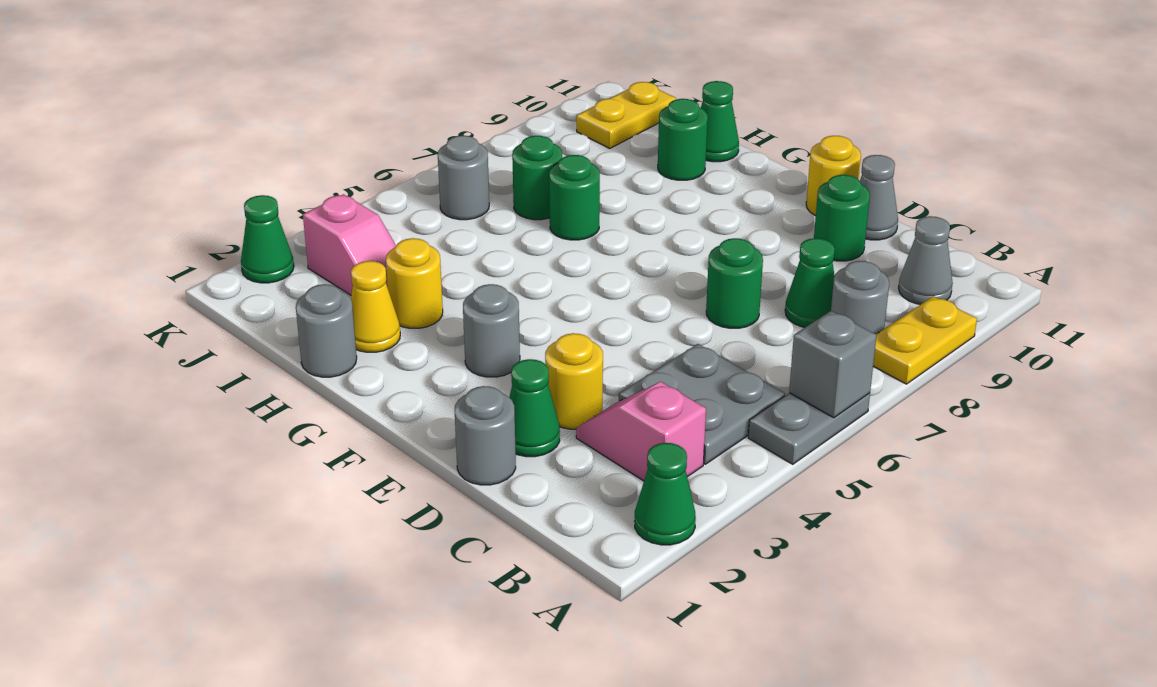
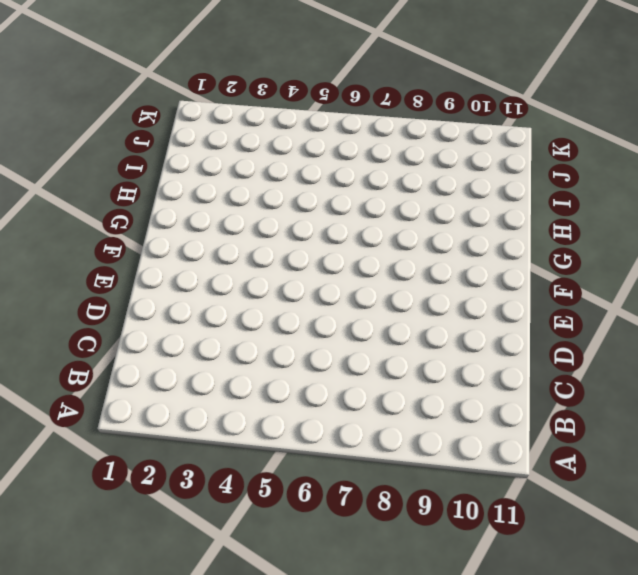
none -> green cone A2 level 1
none -> grey plate A5:A6 level 1
none -> yellow plate A8:A9 level 1

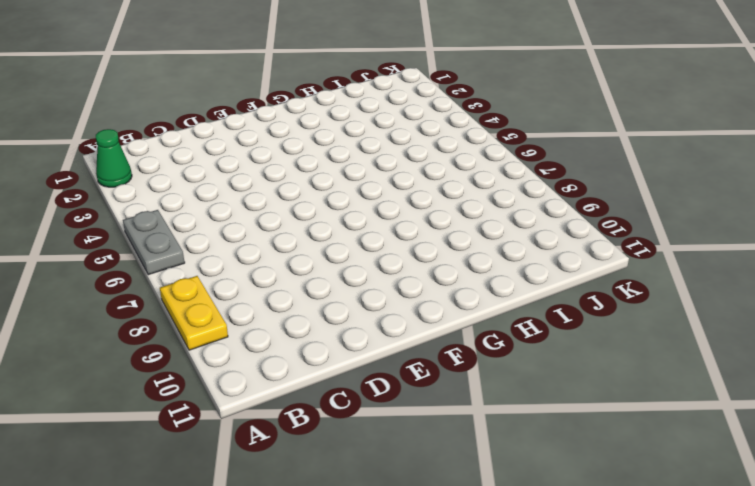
none -> pink slope B3:C3 level 1 top B
none -> grey plate B4:C5 level 1
none -> grey round brick B8 level 1

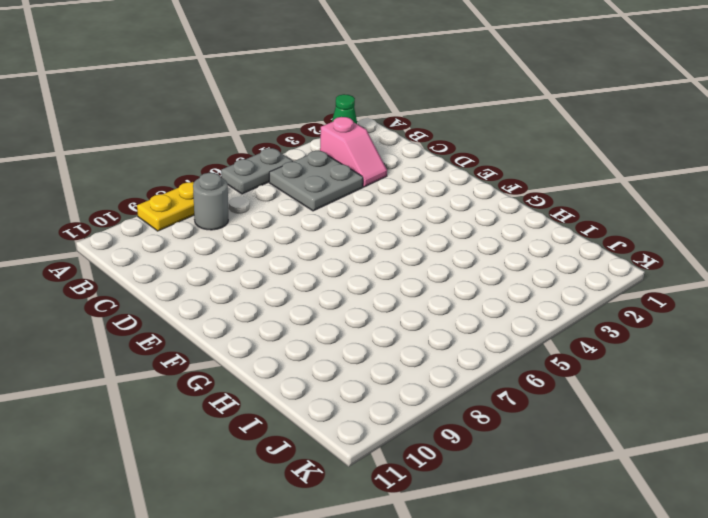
none -> grey cone B10 level 1
none -> green cone C8 level 1
none -> grey round brick D1 level 1

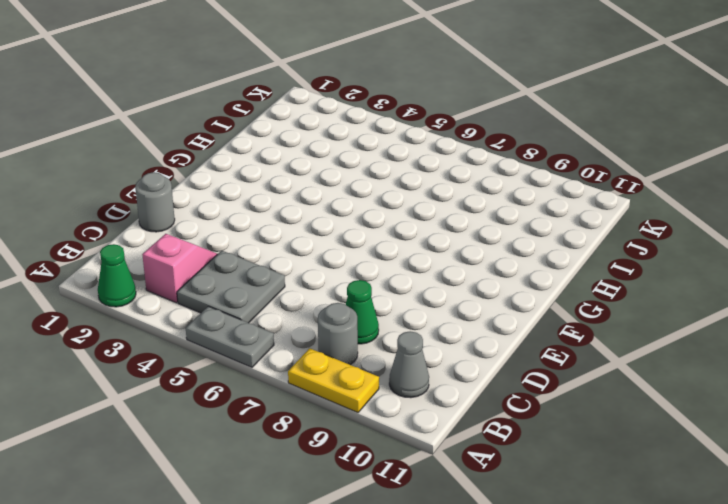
none -> green cone D2 level 1
none -> yellow round brick D3 level 1
none -> green round brick D7 level 1

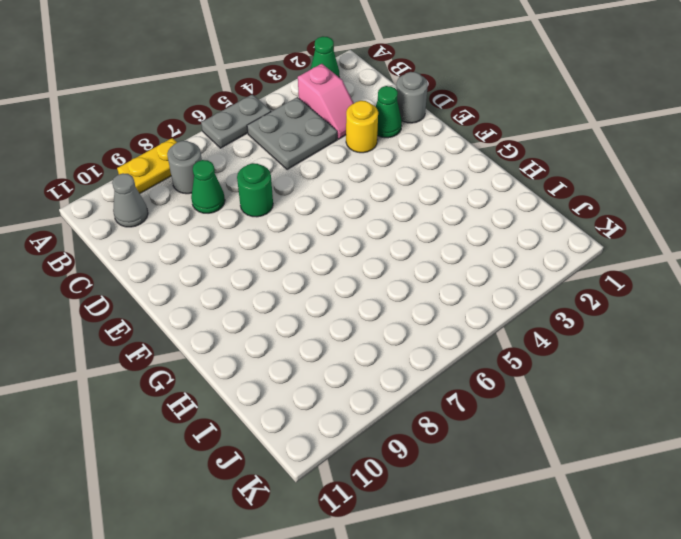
none -> green round brick D10 level 1
none -> grey cone D11 level 1
none -> yellow round brick E11 level 1

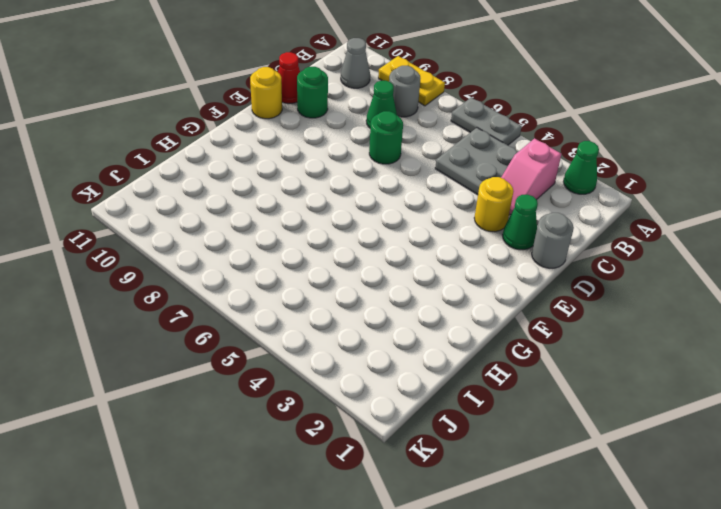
red cone D11 level 1 -> grey cone D11 level 1
none -> grey round brick F3 level 1
none -> grey round brick H1 level 1
none -> yellow cone H2 level 1

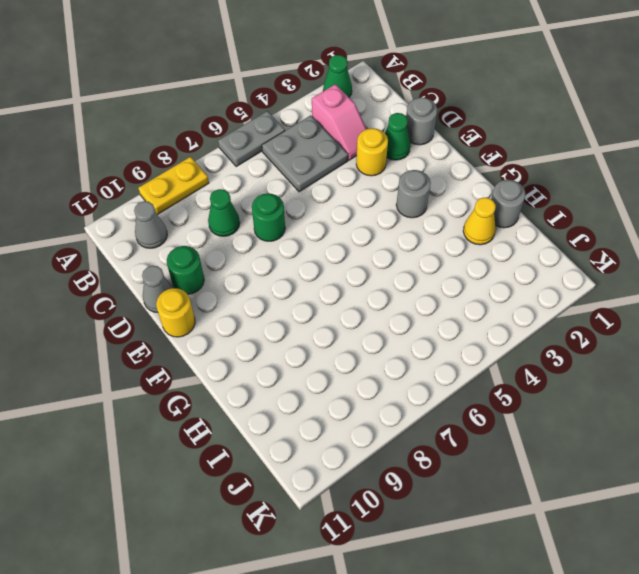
none -> grey round brick B8 level 1
none -> yellow round brick H3 level 1
none -> green round brick H7 level 1

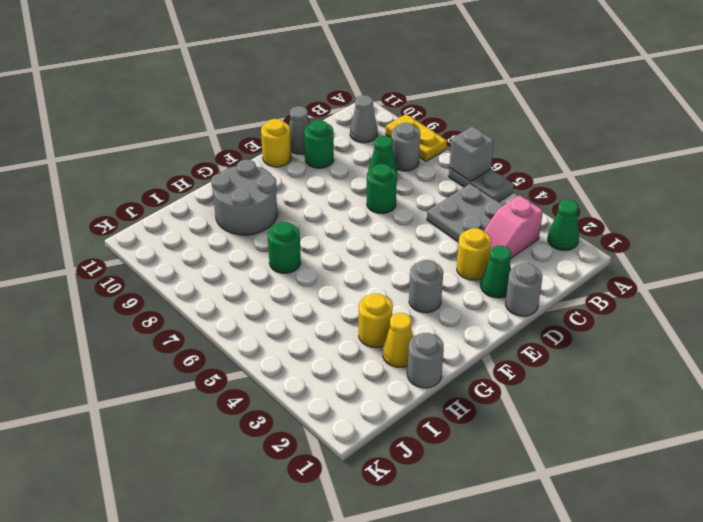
grey round brick G9:H10 level 1 -> green round brick H10 level 1
none -> green cone H11 level 1
none -> pink slope I3:J3 level 1 top J
none -> green round brick I7 level 1

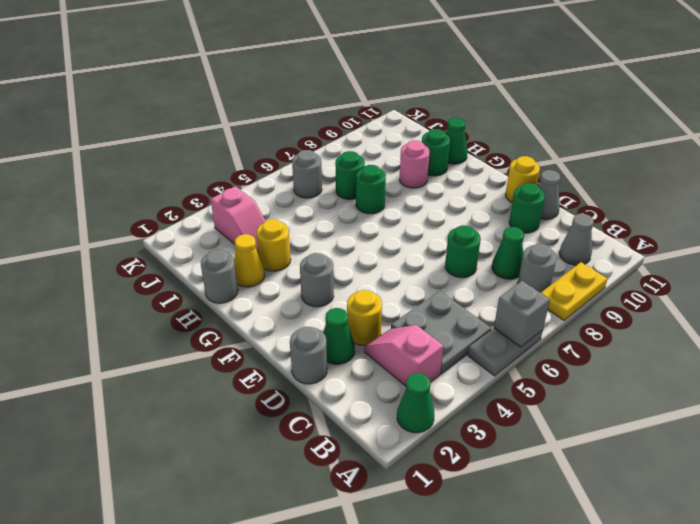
pink round brick H9 level 1 -> none
none -> yellow plate J10:J11 level 1
none -> green cone K2 level 1

